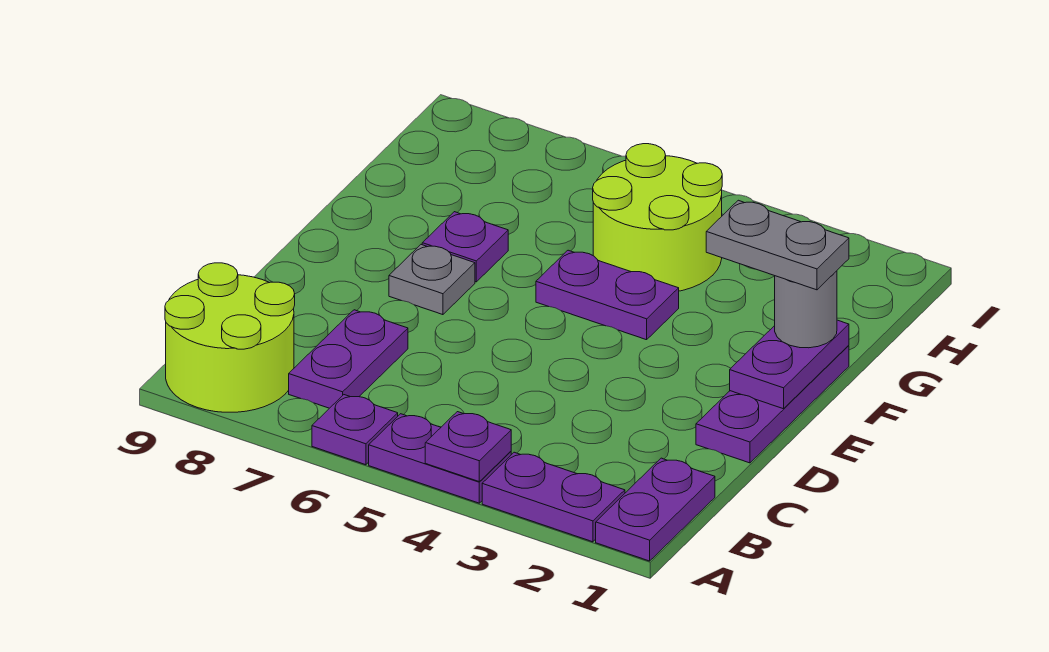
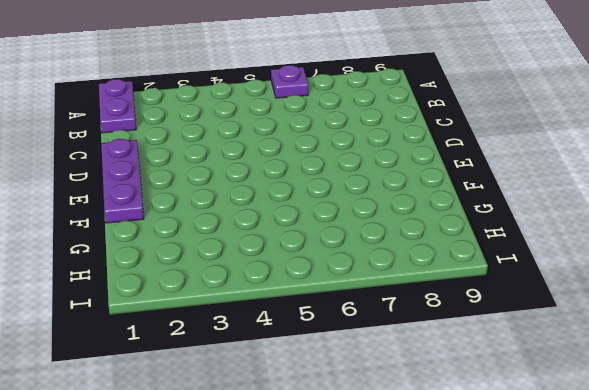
none -> purple plate A2:A3 level 1
none -> purple plate A4:A5 level 1
none -> lime round brick A8:B9 level 1

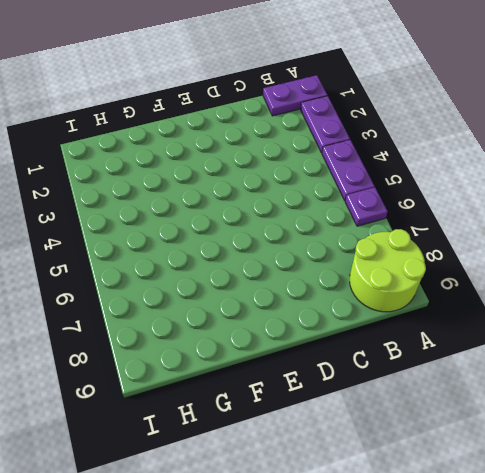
none -> purple plate B7:C7 level 1
none -> purple plate D1:F1 level 1
none -> grey plate E7 level 1

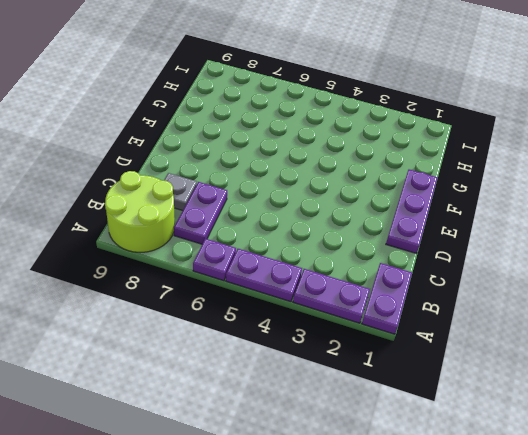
grey plate C8 level 1 -> grey plate E7 level 1
none -> purple plate F4:F5 level 1
none -> purple plate F7 level 1
none -> lime round brick G4:H5 level 1

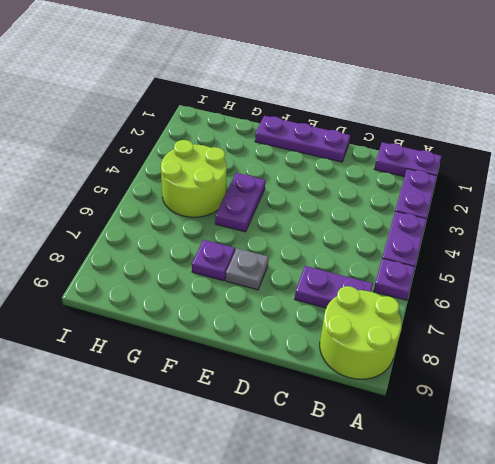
none -> purple plate A4 level 2
none -> purple plate E1:F1 level 2
none -> grey round brick F1 level 3

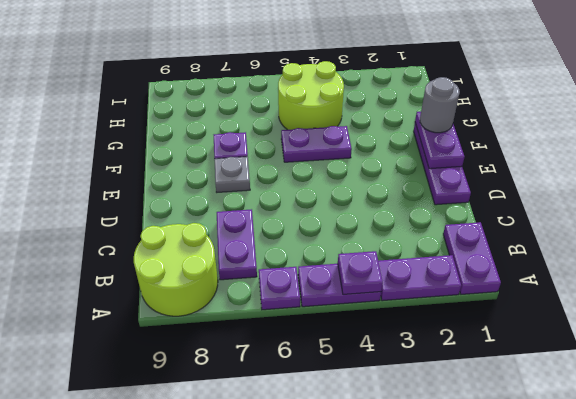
none -> grey plate F1:F2 level 4

